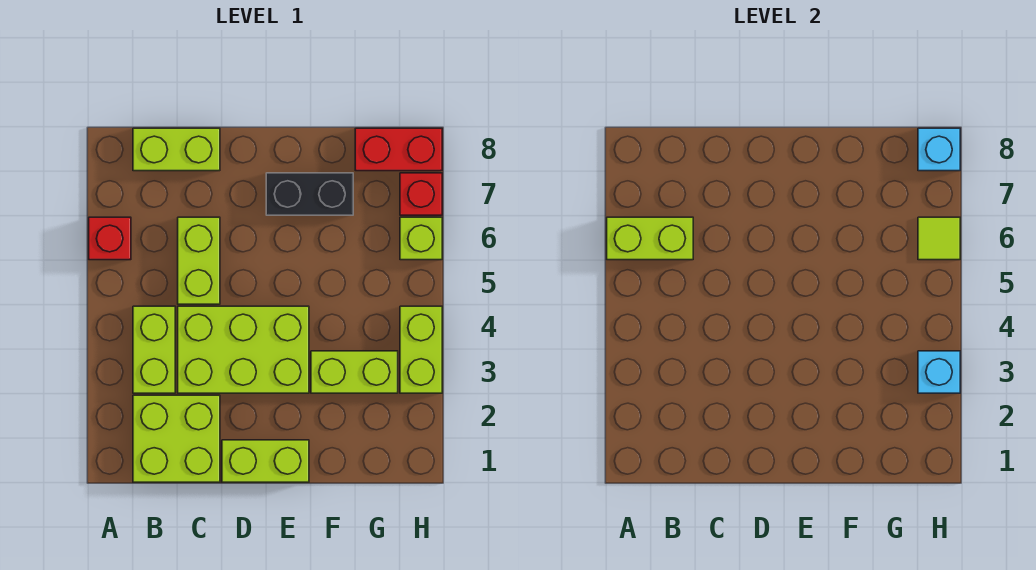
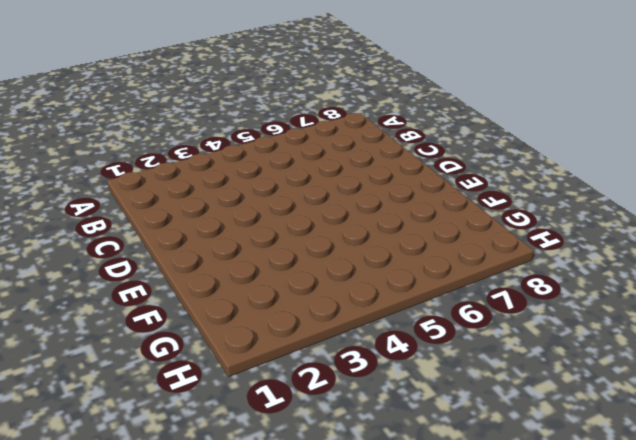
none -> red brick A6 level 1
none -> lime brick B1:C2 level 1
none -> lime brick B3:B4 level 1

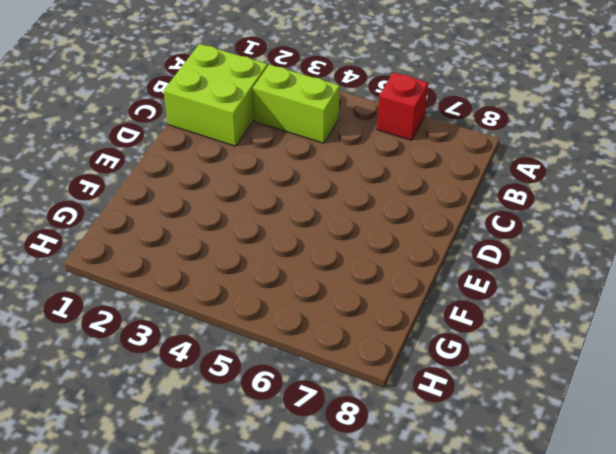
none -> lime brick B8:C8 level 1
none -> lime brick C3:E4 level 1
none -> lime brick C5:C6 level 1

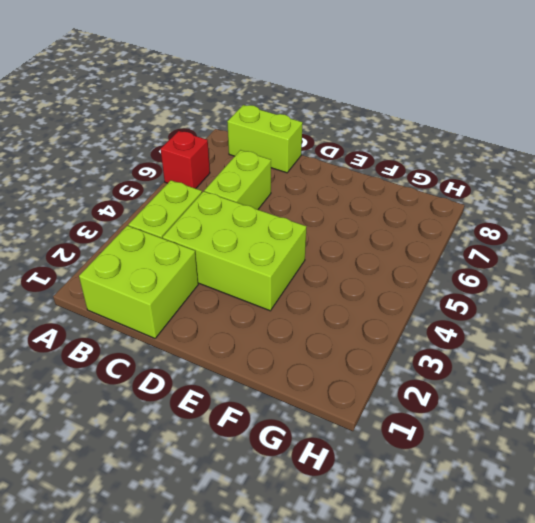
none -> lime brick D1:E1 level 1
none -> black brick E7:F7 level 1
none -> lime brick F3:G3 level 1

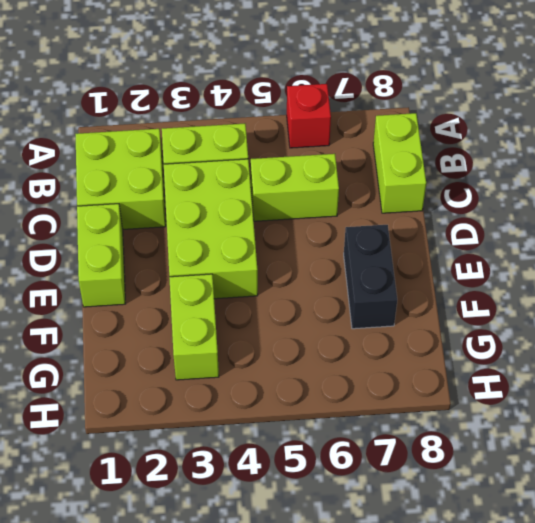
none -> red brick G8:H8 level 1
none -> lime brick H3:H4 level 1
none -> lime brick H6 level 1

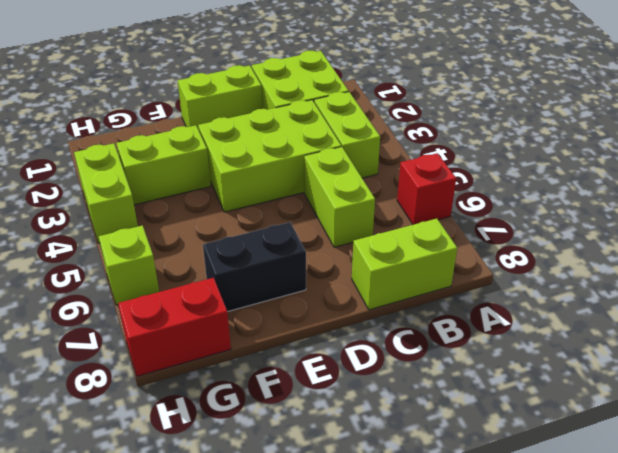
none -> red brick H7 level 1
none -> lime brick A6:B6 level 2
none -> cyan brick H3 level 2

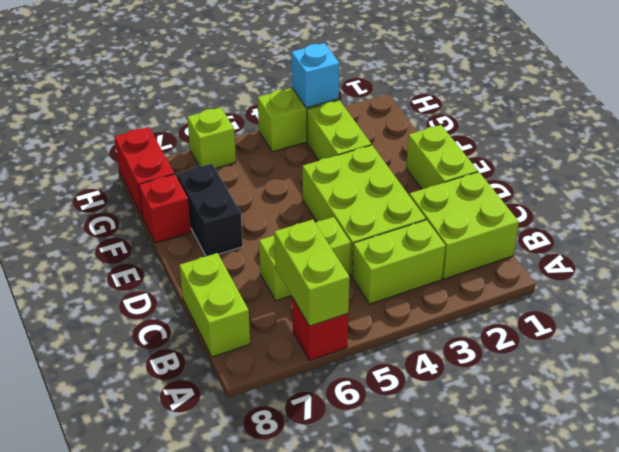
red brick F8 level 1 -> red brick H7 level 1
none -> lime tile H6 level 2
none -> cyan brick H8 level 2

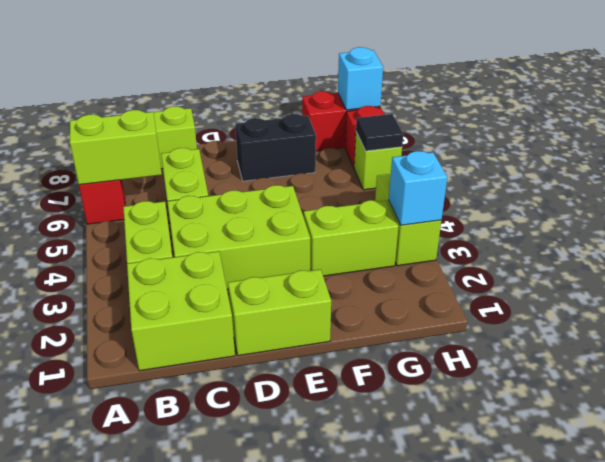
black tile H6 level 2 -> lime tile H6 level 2

